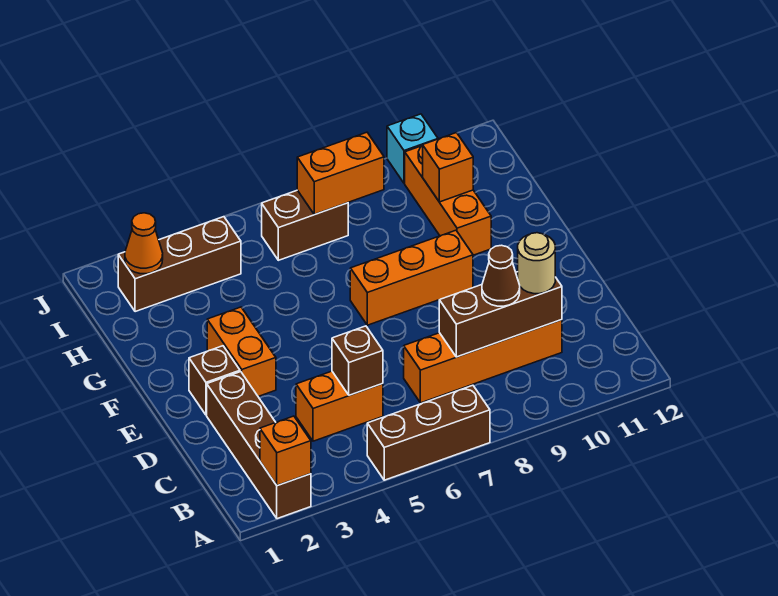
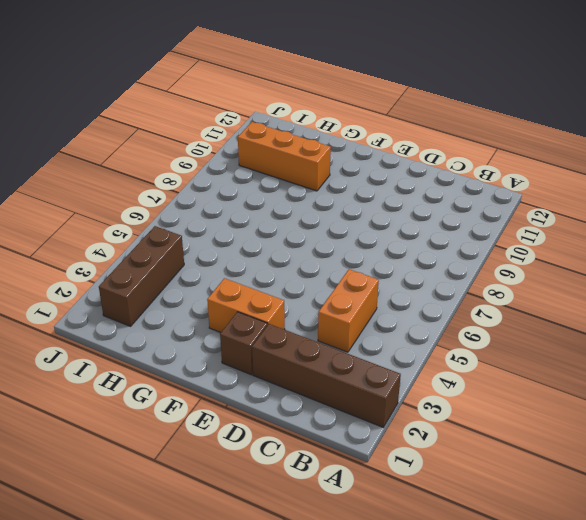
none -> brown brick A5:A7 level 1
none -> orange brick C7:C10 level 1
none -> orange brick F7:F9 level 1

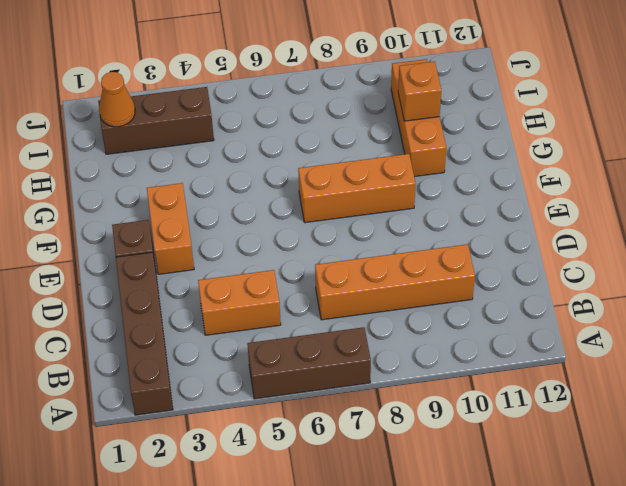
none -> brown brick I6:I7 level 1
none -> cyan brick J10 level 1
none -> orange brick A2 level 2

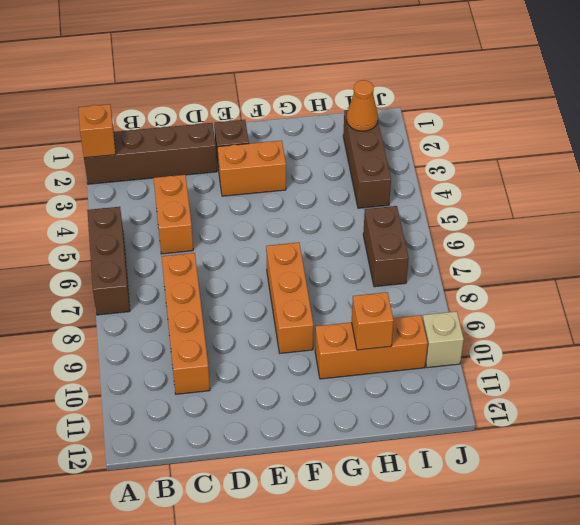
tan brick J10 level 1 -> cyan brick J10 level 1
none -> brown brick C5 level 2
none -> brown brick C8:C10 level 2
none -> orange brick I7:I8 level 2

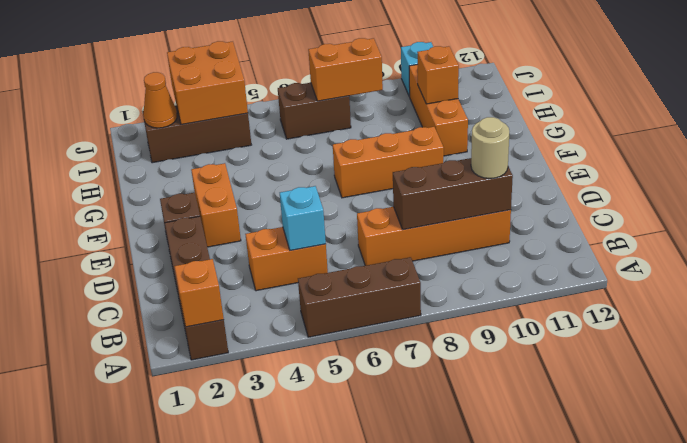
cyan brick C5 level 2 -> brown brick C5 level 2
orange brick I3:J4 level 2 -> none
none -> brown cone C9 level 3

